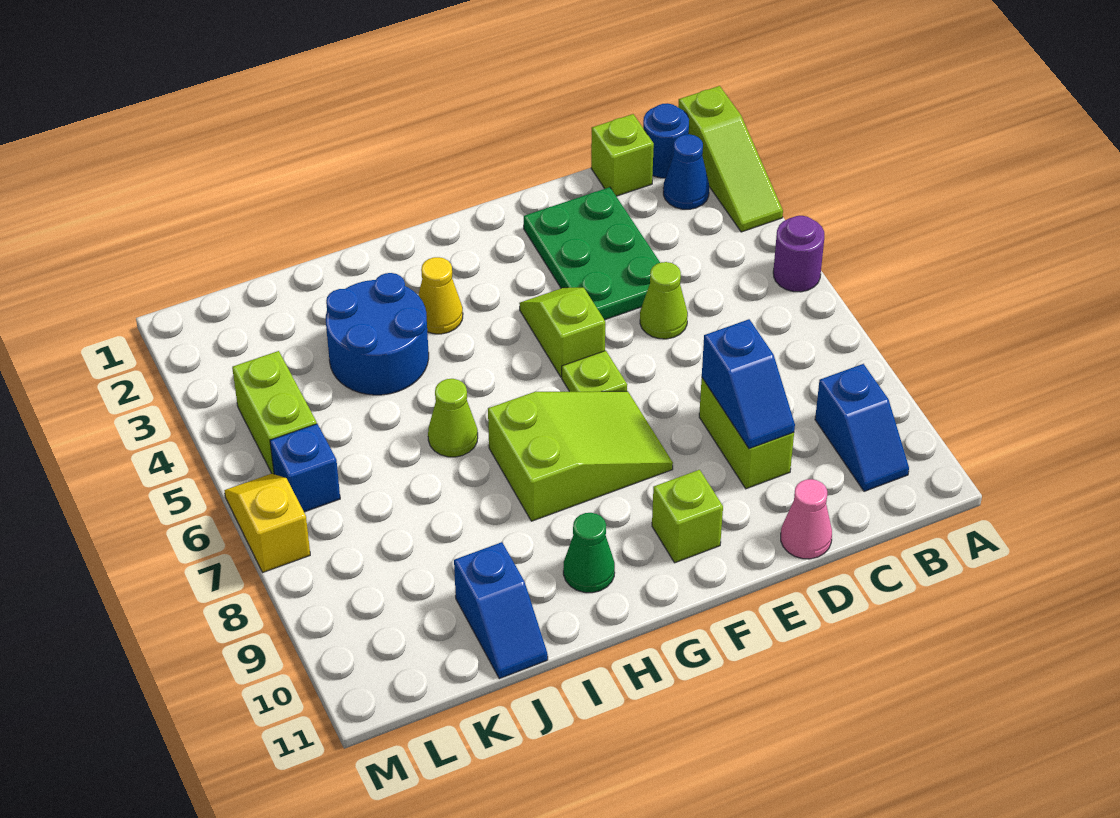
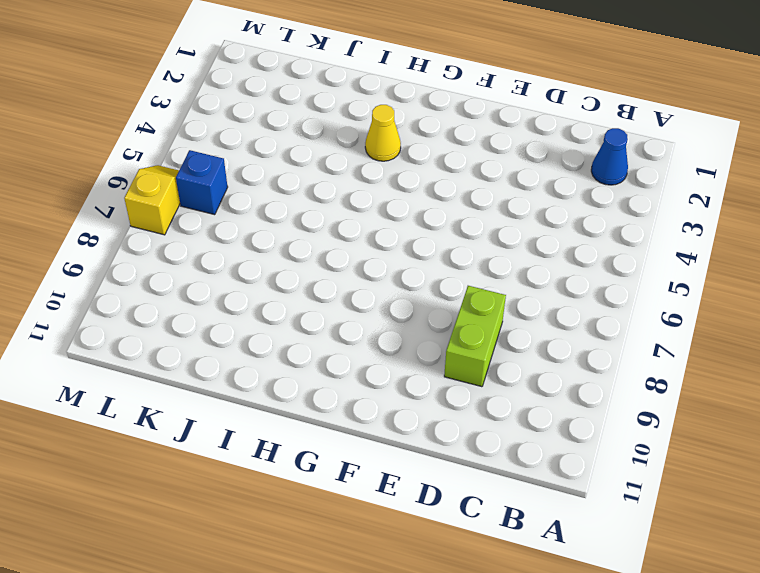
none -> lime slope A1:A3 level 1 top 1
none -> purple round brick A5 level 1
none -> blue round brick B1 level 1

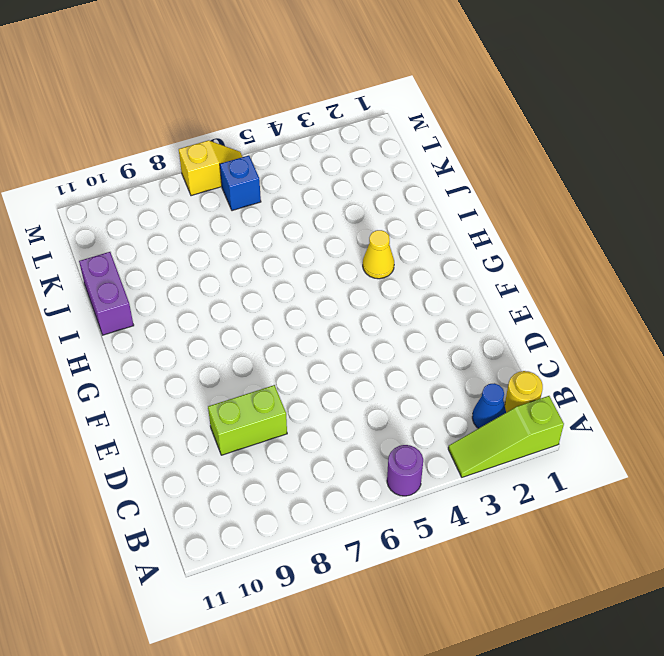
yellow round brick B1 level 1 -> blue round brick B1 level 1
purple brick I11:J11 level 1 -> blue slope J10:J11 level 1 top 10
none -> blue slope B9:B10 level 1 top 9
none -> lime brick C1 level 1
none -> green plate D2:E4 level 1

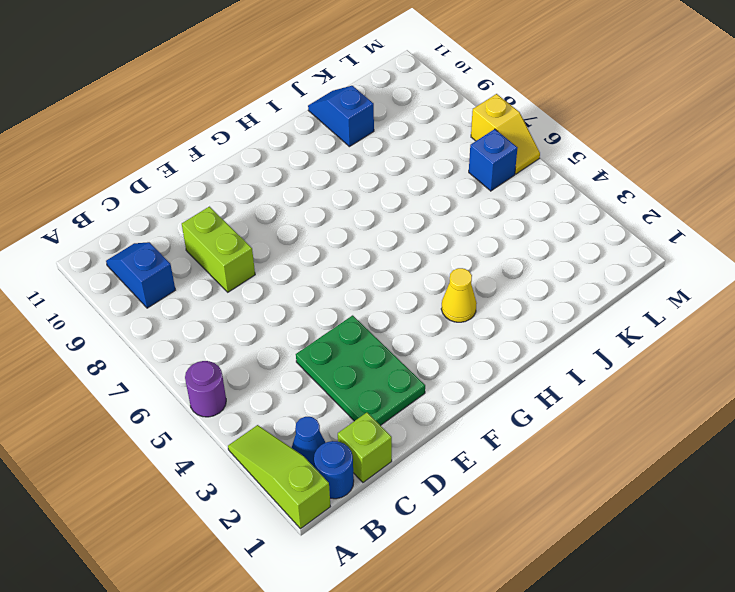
none -> lime cone D5 level 1
none -> pink cone D11 level 1
none -> lime slope F4:F5 level 1 top 5

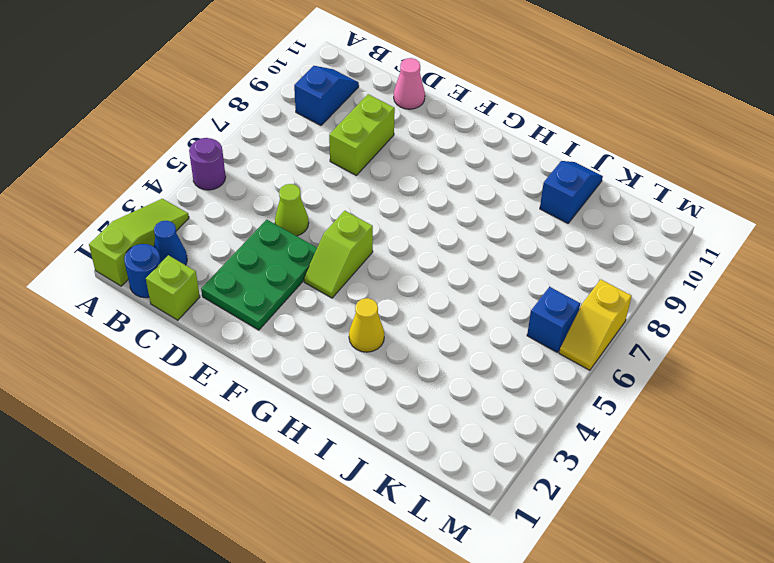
none -> lime plate F6 level 1
none -> lime slope F7:H8 level 1 top H
none -> lime brick F10 level 1

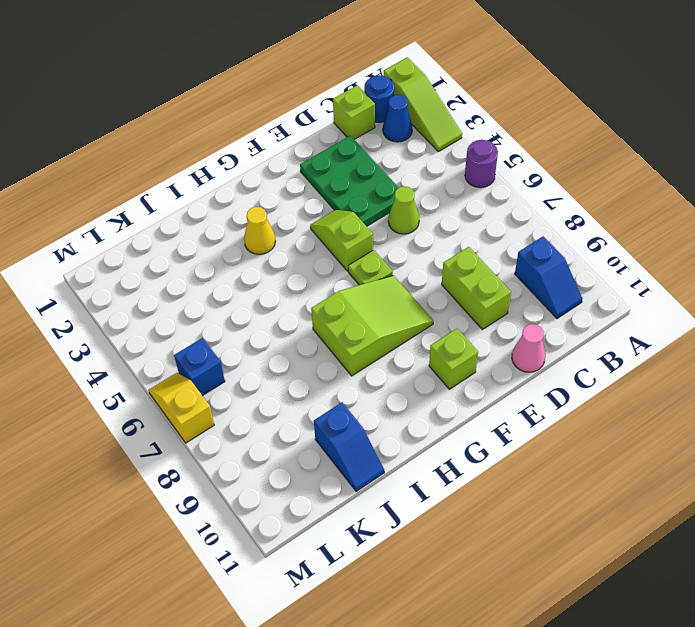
none -> green cone H10 level 1
none -> blue round brick I3:J4 level 1
none -> lime cone I6 level 1

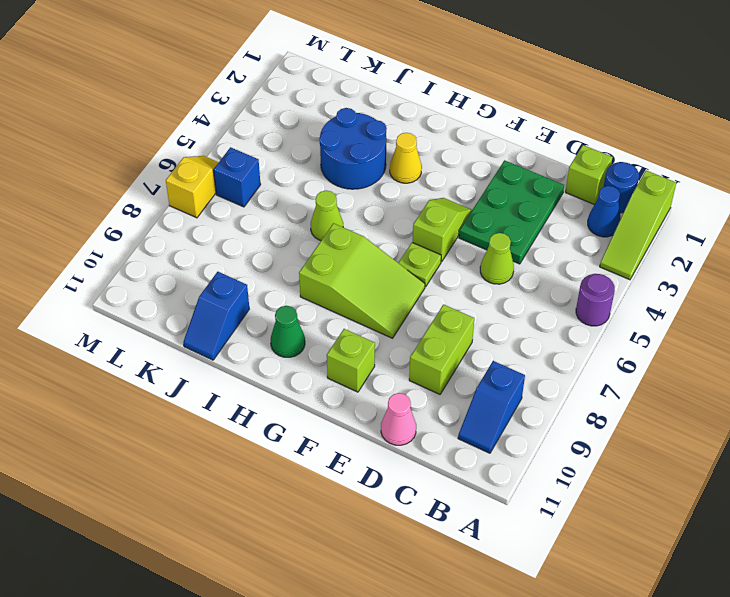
none -> lime brick L4:L5 level 1
none -> blue slope D8:D9 level 2 top 8

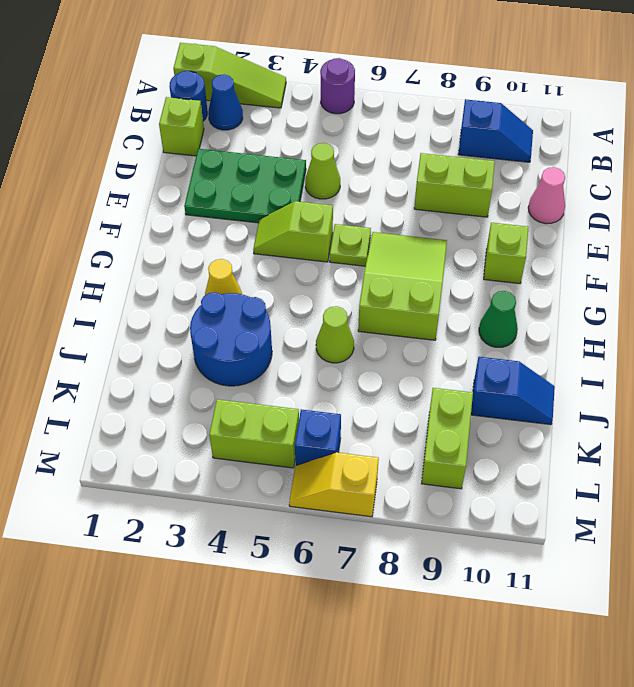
lime brick K9:L9 level 1 -> none
none -> blue slope D8:D9 level 2 top 8

